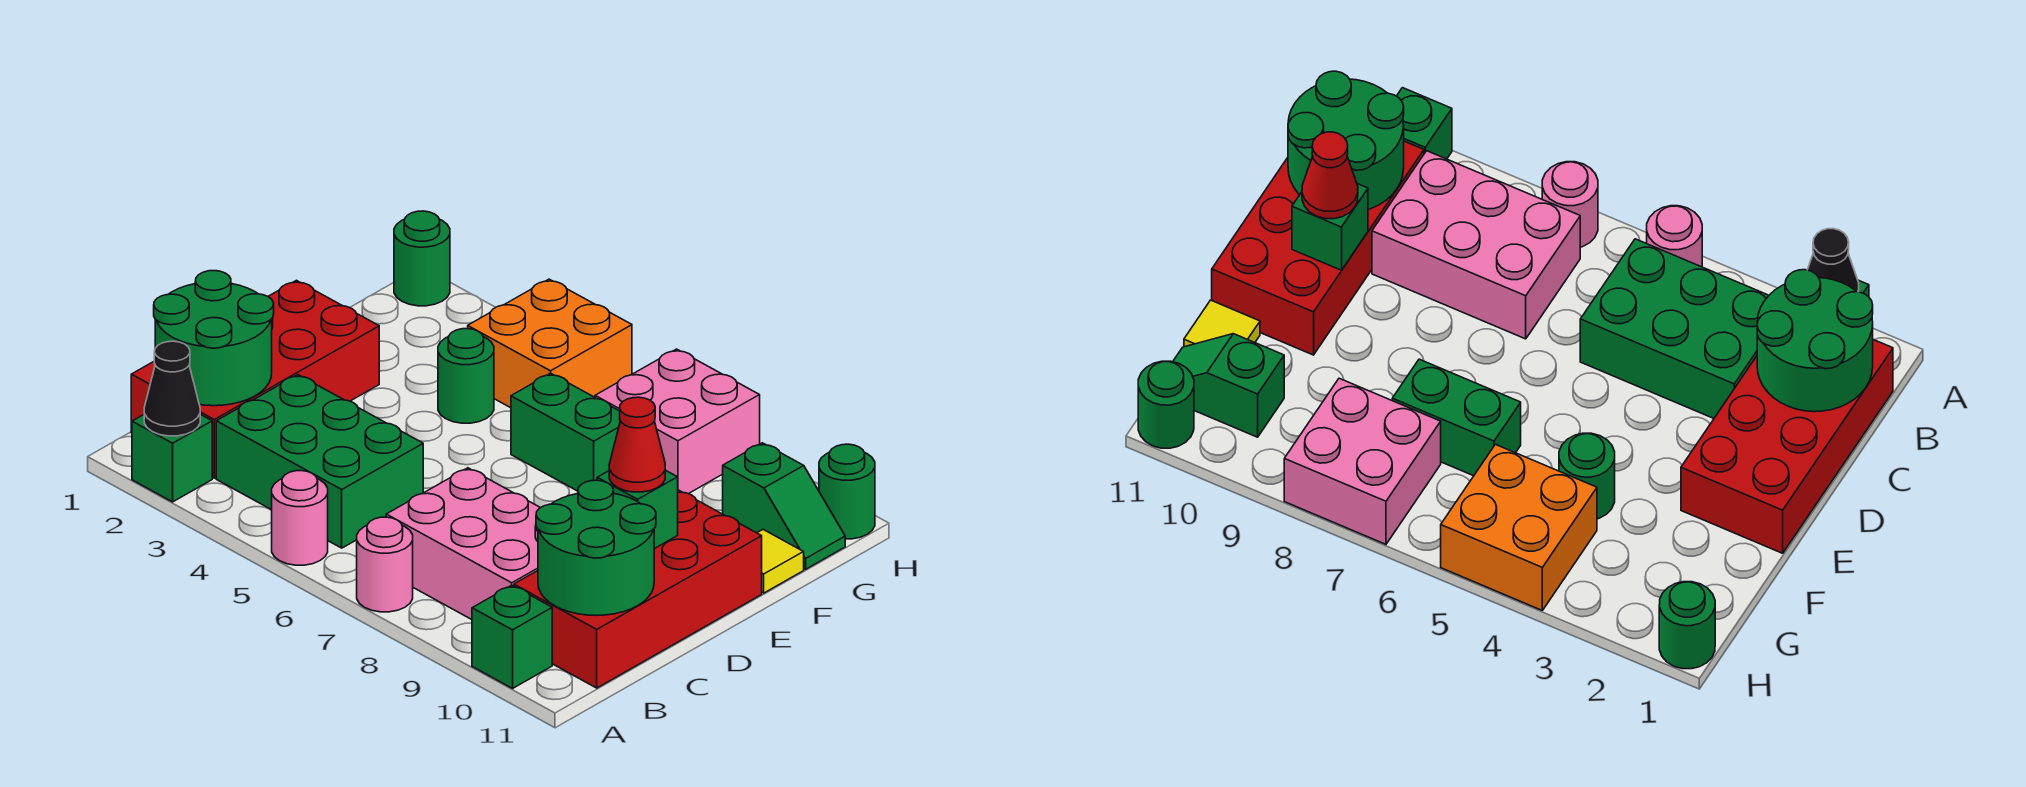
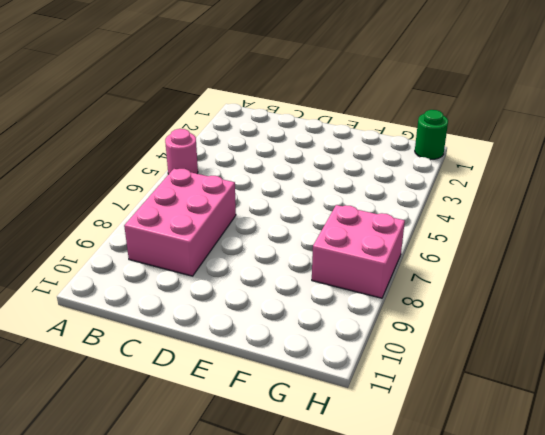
none -> green brick A2 level 1
none -> pink round brick A7 level 1
none -> green brick A10 level 1

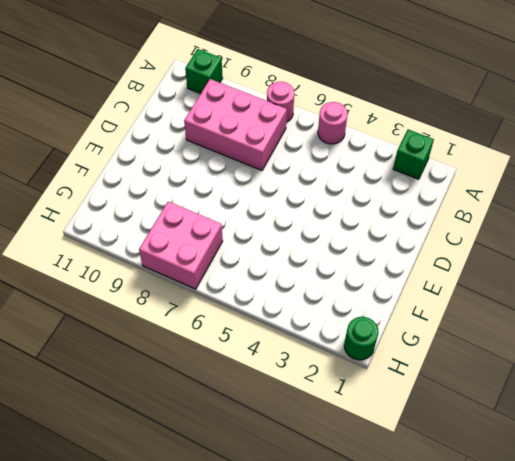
none -> red brick B1:E2 level 1
none -> green brick B3:C5 level 1
none -> red brick B10:E11 level 1

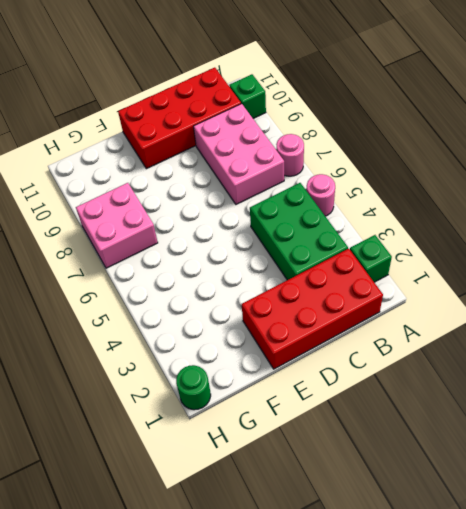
none -> green round brick F4 level 1
none -> green brick F6:F7 level 1
none -> yellow tile F11 level 1

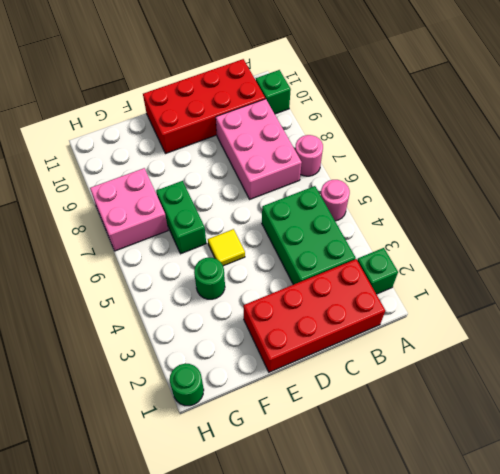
yellow tile E5 level 1 -> yellow tile F11 level 1
none -> orange brick G4:H5 level 1
none -> green slope G10:G11 level 1 top 10
none -> green round brick H11 level 1

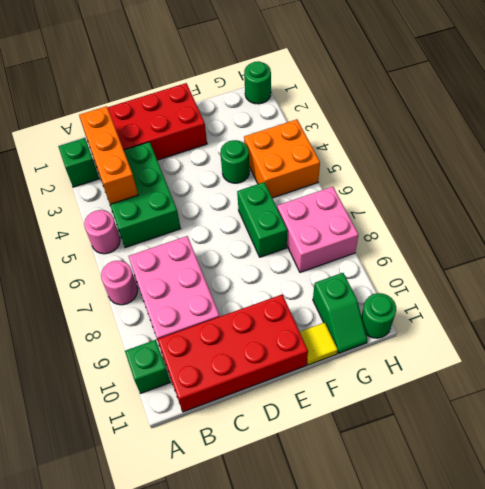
orange brick B2:B4 level 2 -> green round brick B1:C2 level 2
none -> black cone A2 level 2
none -> green round brick B10:C11 level 2
none -> green brick D10 level 2

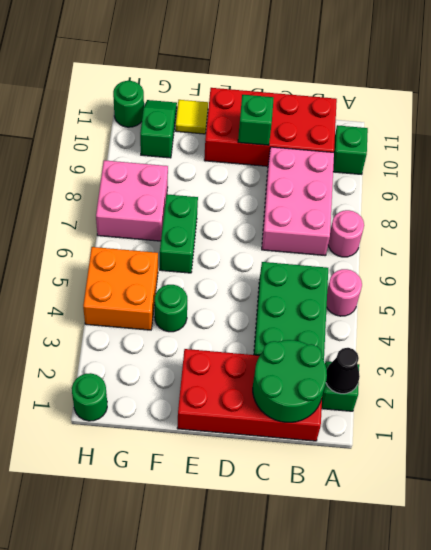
none -> green round brick B10:C11 level 2
none -> red cone D10 level 3

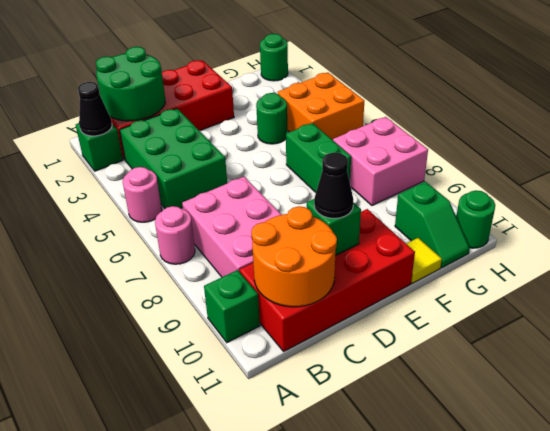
orange round brick B10:C11 level 2 -> green round brick B10:C11 level 2
black cone D10 level 3 -> red cone D10 level 3

